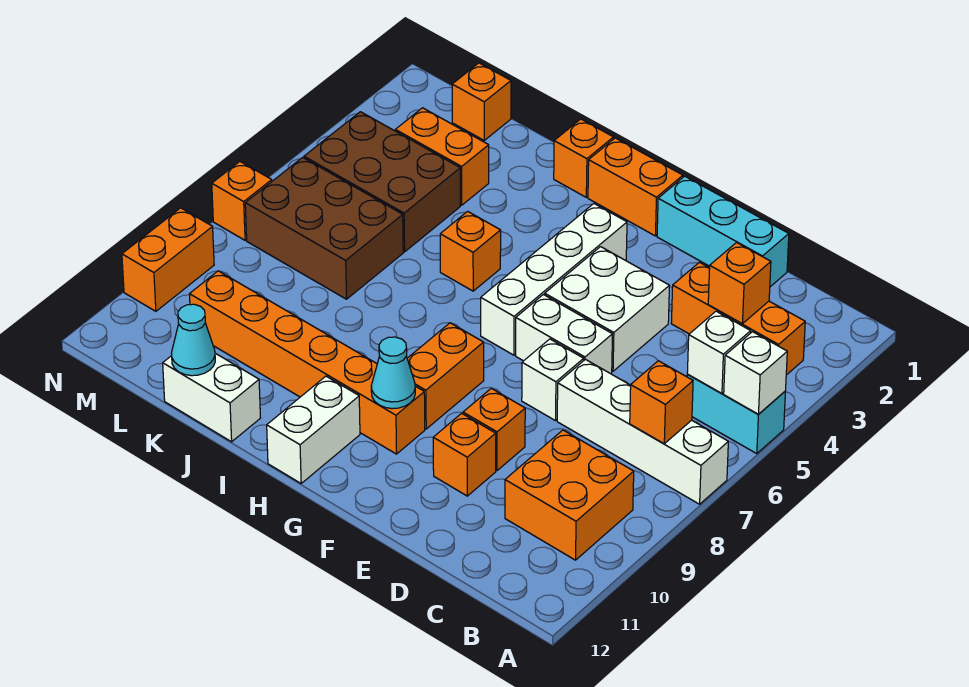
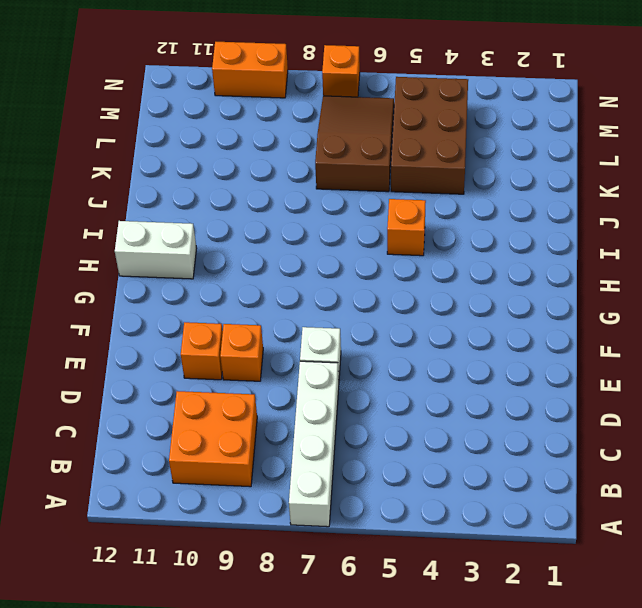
brown slope K6:M7 level 1 top K -> brown brick K6:M7 level 1
none -> cyan brick A5:B5 level 1
none -> orange brick B3:D3 level 1
none -> cyan brick D1:F1 level 1
none -> white brick E4:F5 level 1

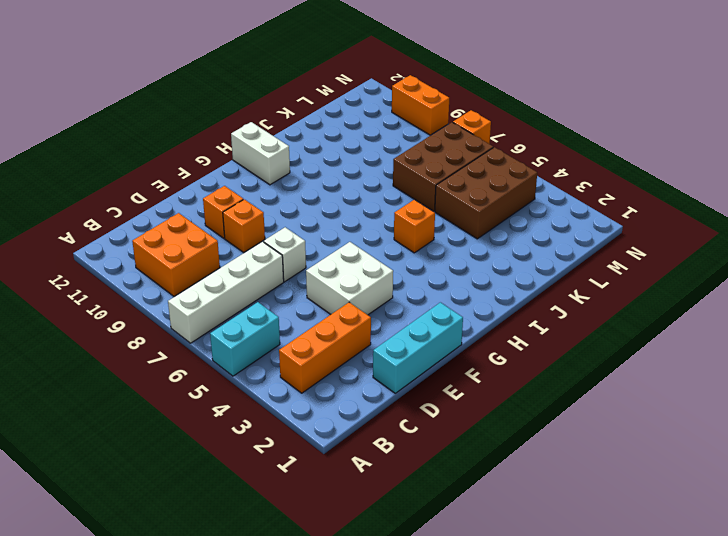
none -> white brick E6:F6 level 1
none -> orange brick G1:H1 level 1
none -> white brick G3:G6 level 1
none -> orange brick G8:G9 level 1

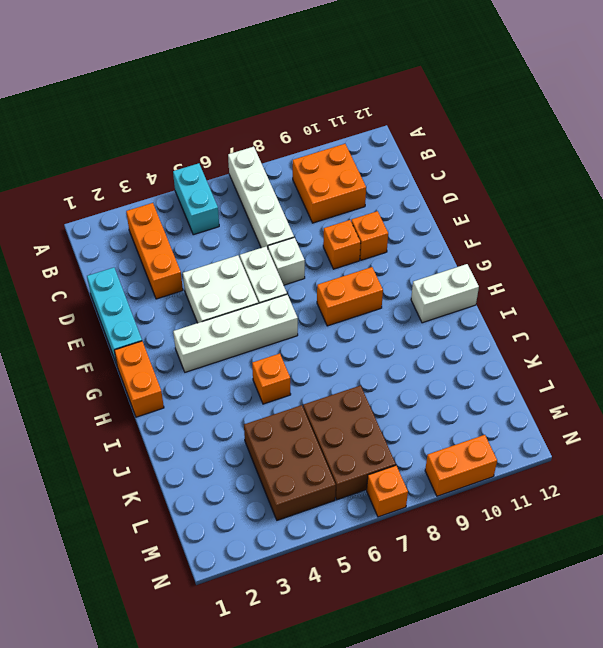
none -> orange brick G10:L10 level 1
none -> orange brick I1 level 1
none -> white brick J12:K12 level 1
none -> orange brick K3:L3 level 1

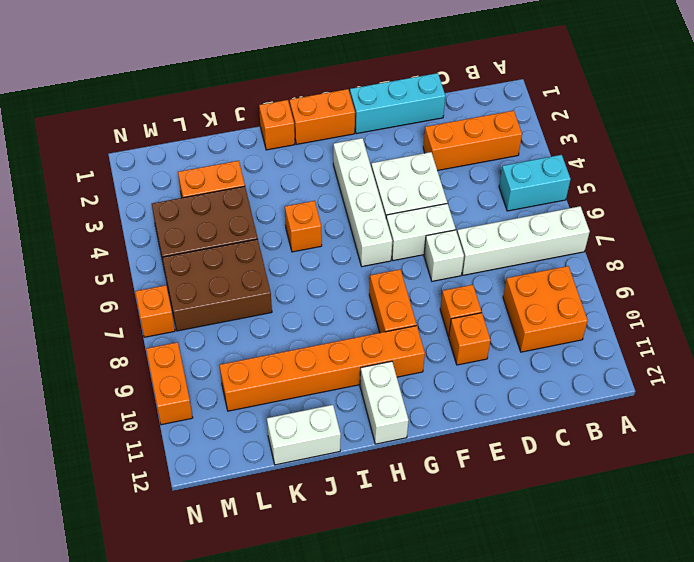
none -> orange brick L1 level 1
none -> white brick A5 level 2
none -> white brick B5 level 2
none -> orange brick B7 level 2

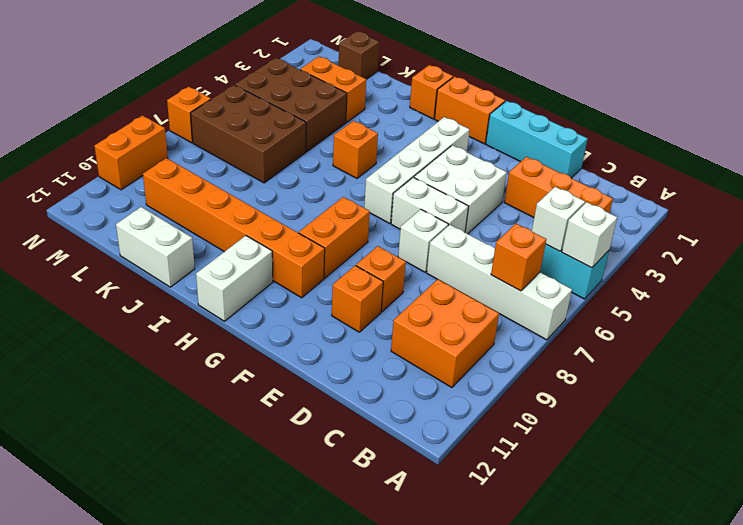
brown brick L1 level 1 -> orange brick L1 level 1
none -> orange brick C3 level 2
none -> cyan cone G10 level 2
none -> cyan cone K12 level 2

